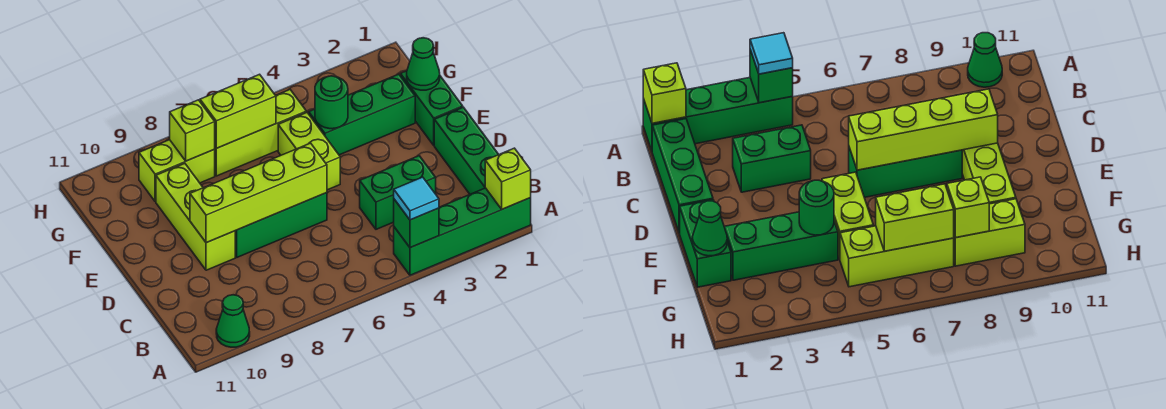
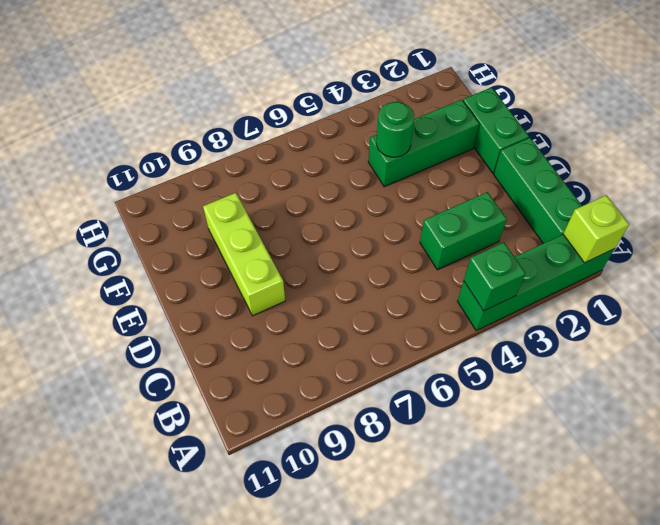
none -> green cone A10 level 1
none -> green brick D6:D8 level 1
none -> lime brick E5:F5 level 1

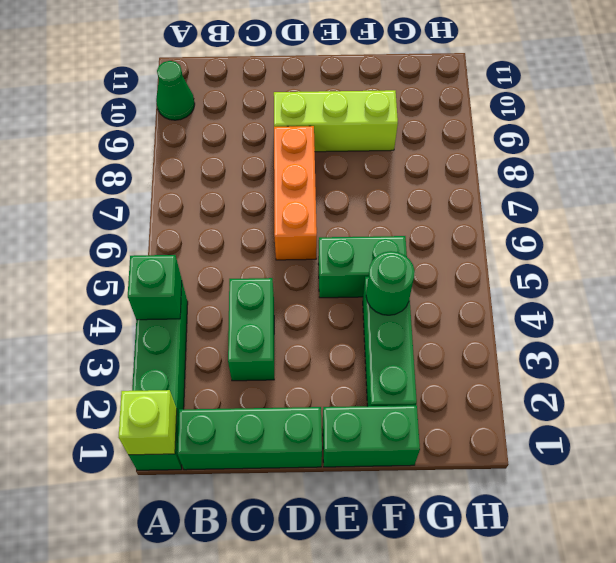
orange brick D6:D8 level 1 -> green brick D6:D8 level 1
green brick E5:F5 level 1 -> lime brick E5:F5 level 1
none -> lime brick G5:G7 level 1
none -> lime brick G8:G9 level 1
none -> lime brick D6:D9 level 2

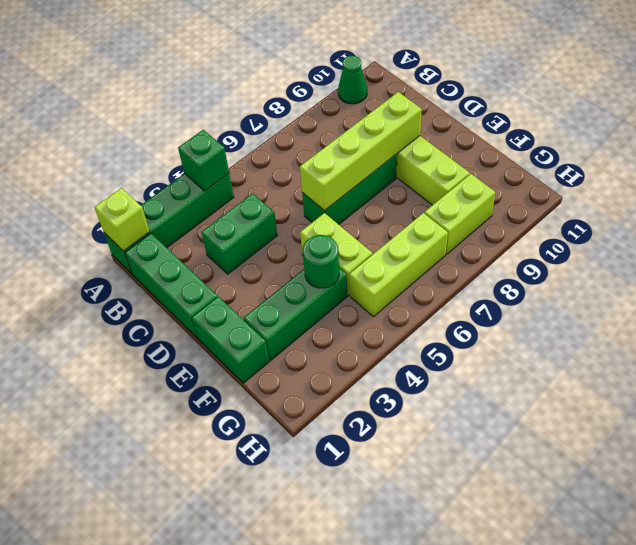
none -> green cone F1 level 2
none -> lime brick G6:G7 level 2
none -> lime brick G8 level 2

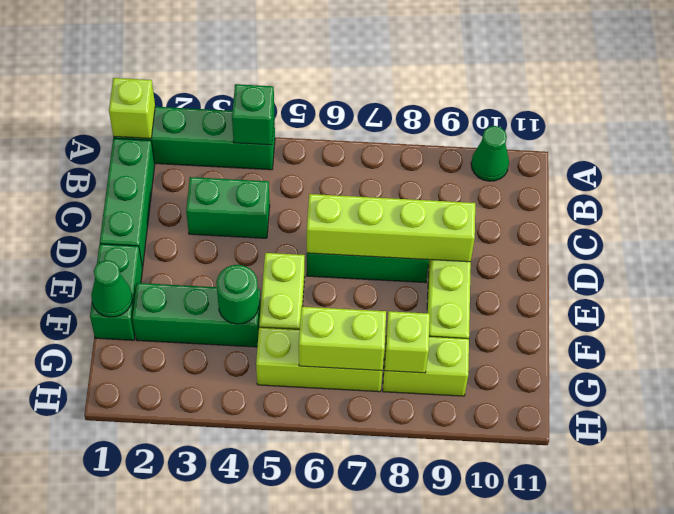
none -> cyan tile A4 level 3

